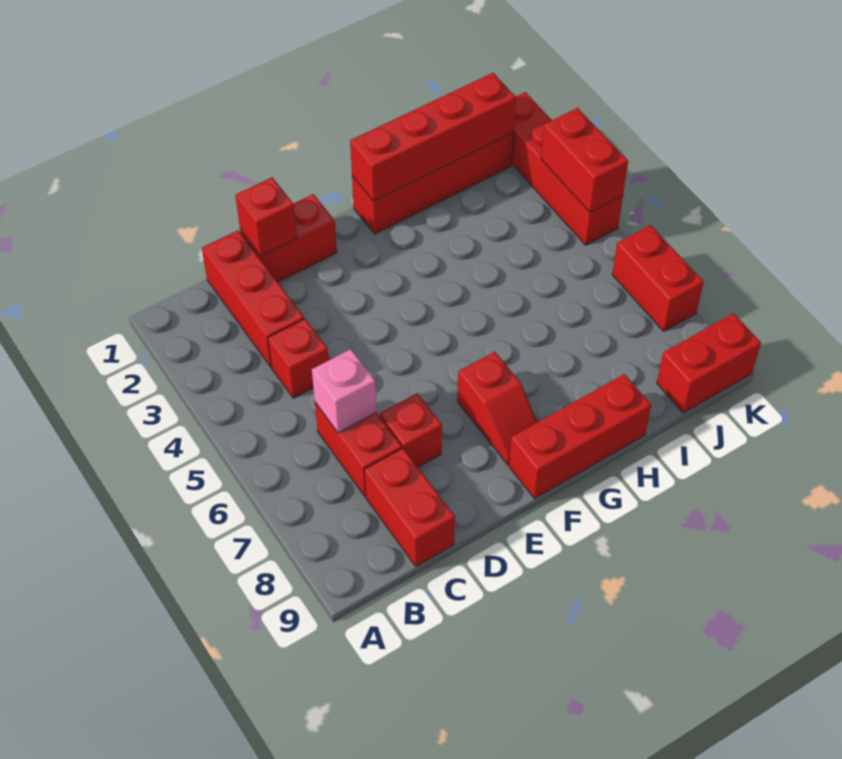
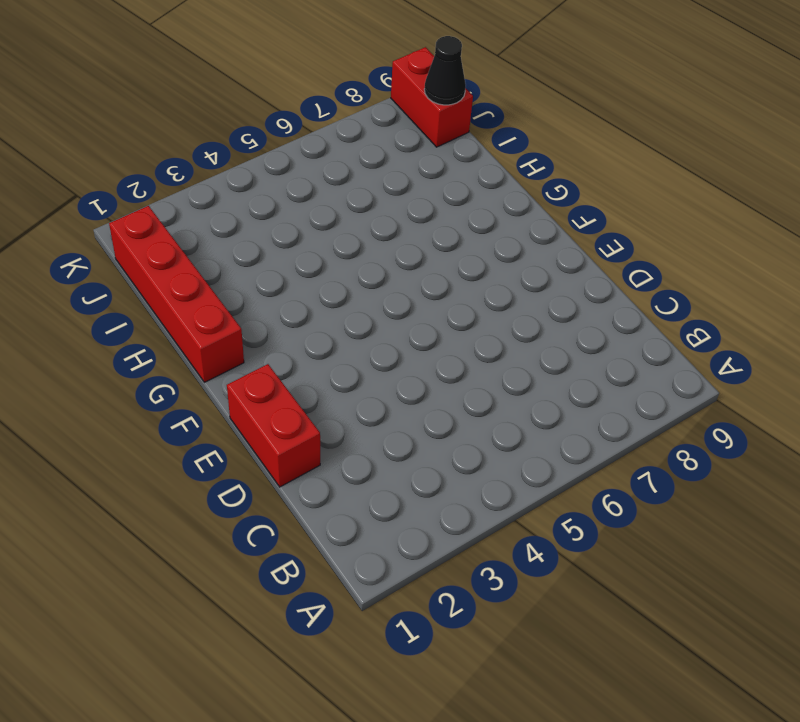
black cone J9 level 2 -> none
none -> red brick C1:C3 level 1
none -> red brick C4 level 1
none -> red brick C6:C7 level 1

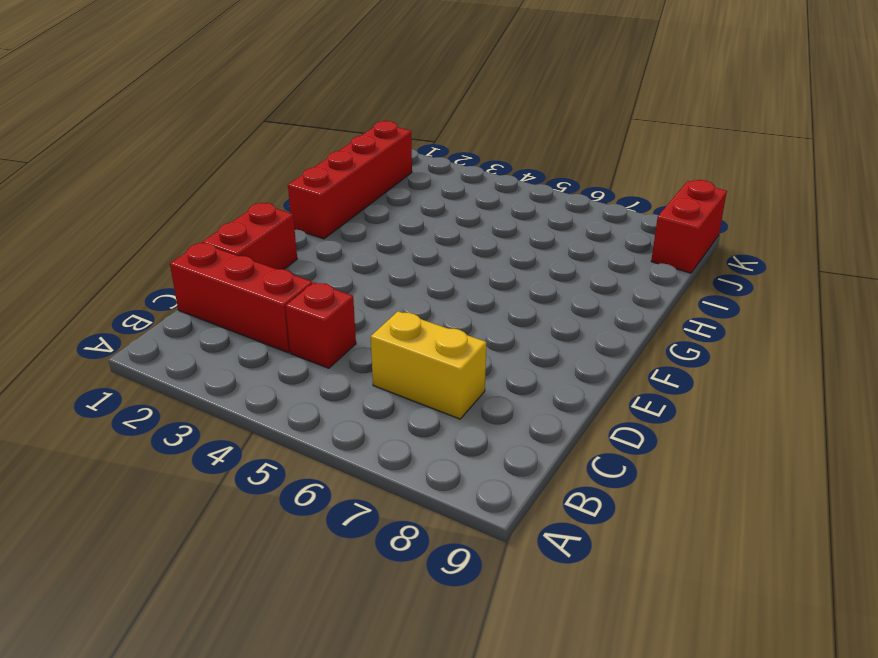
yellow brick C6:C7 level 1 -> red brick C6:C7 level 1
none -> red brick C8:C9 level 1
none -> red brick D7 level 1
none -> red slope F7:F8 level 1 top 7

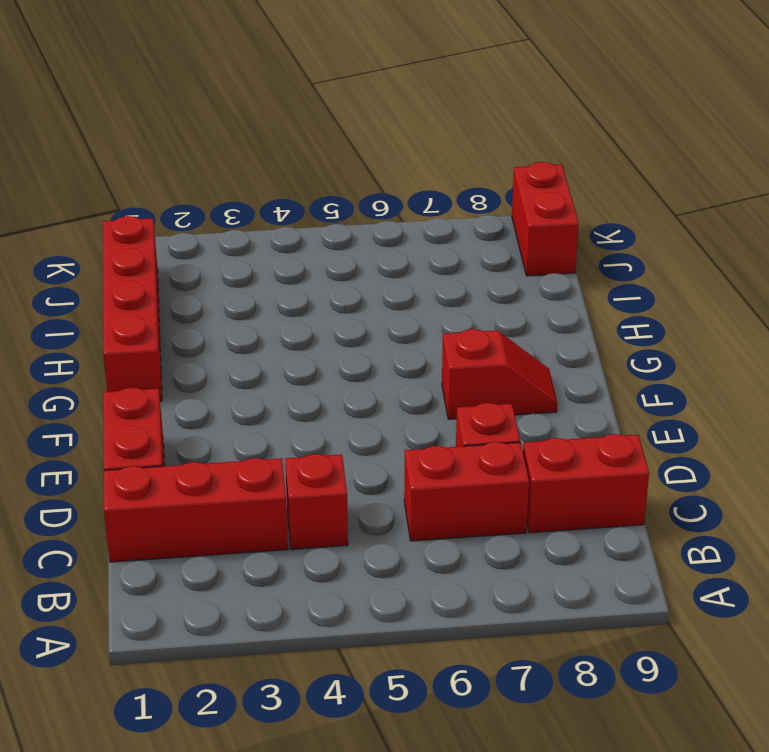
none -> red brick F9:H9 level 1
none -> red brick K1:K4 level 1
none -> red brick K6:K7 level 1

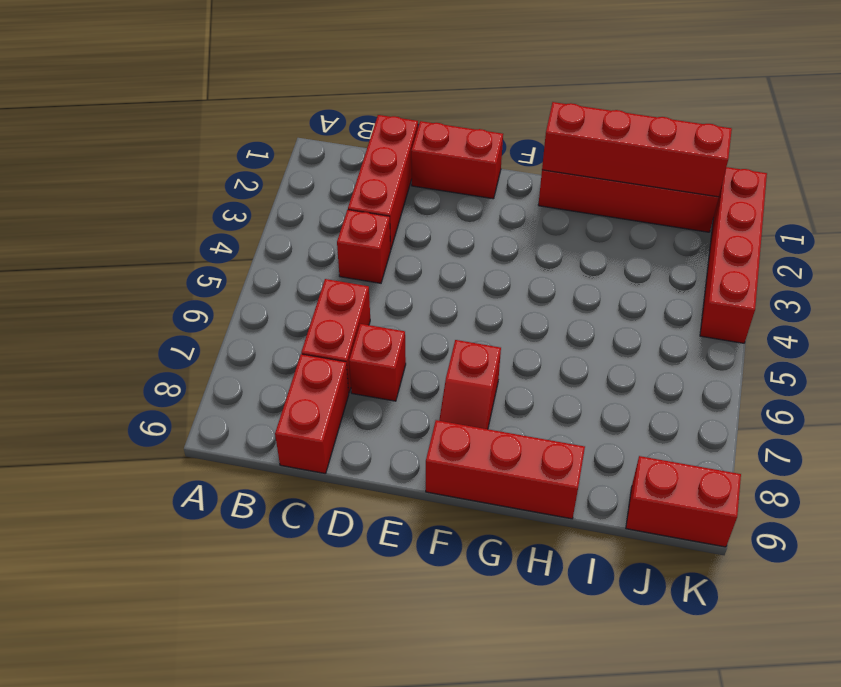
none -> red brick K6:K7 level 1
none -> pink brick C6 level 2
none -> red brick D1 level 2

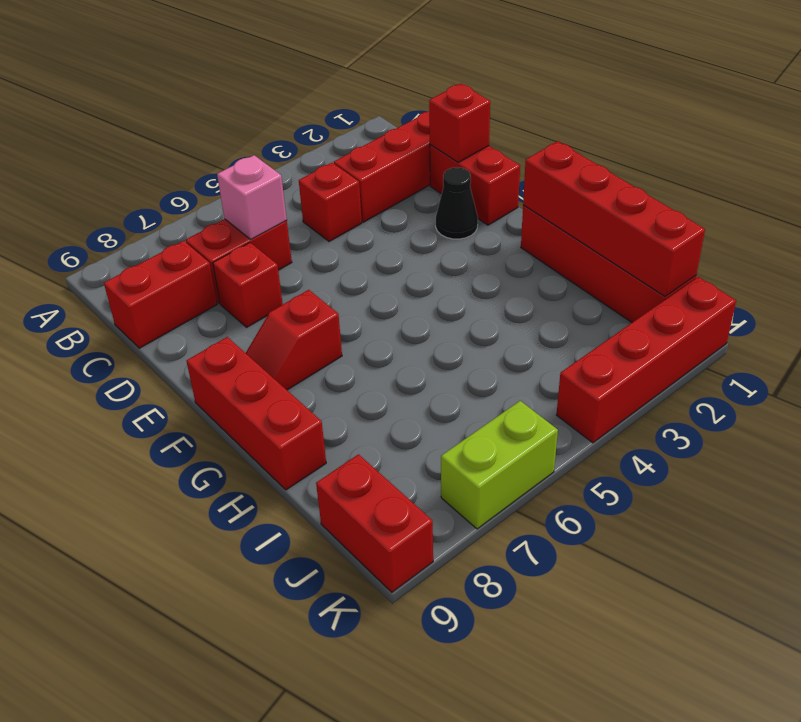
black cone E2 level 1 -> none
lime brick K6:K7 level 1 -> red brick K6:K7 level 1
none -> red brick K3:K4 level 2

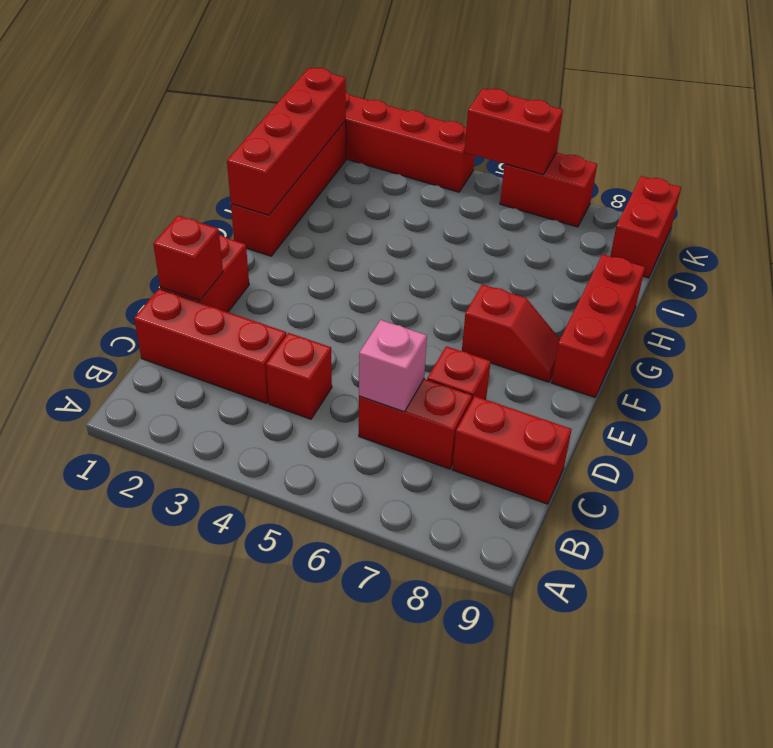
red brick K5:K6 level 2 -> red brick K3:K4 level 2

